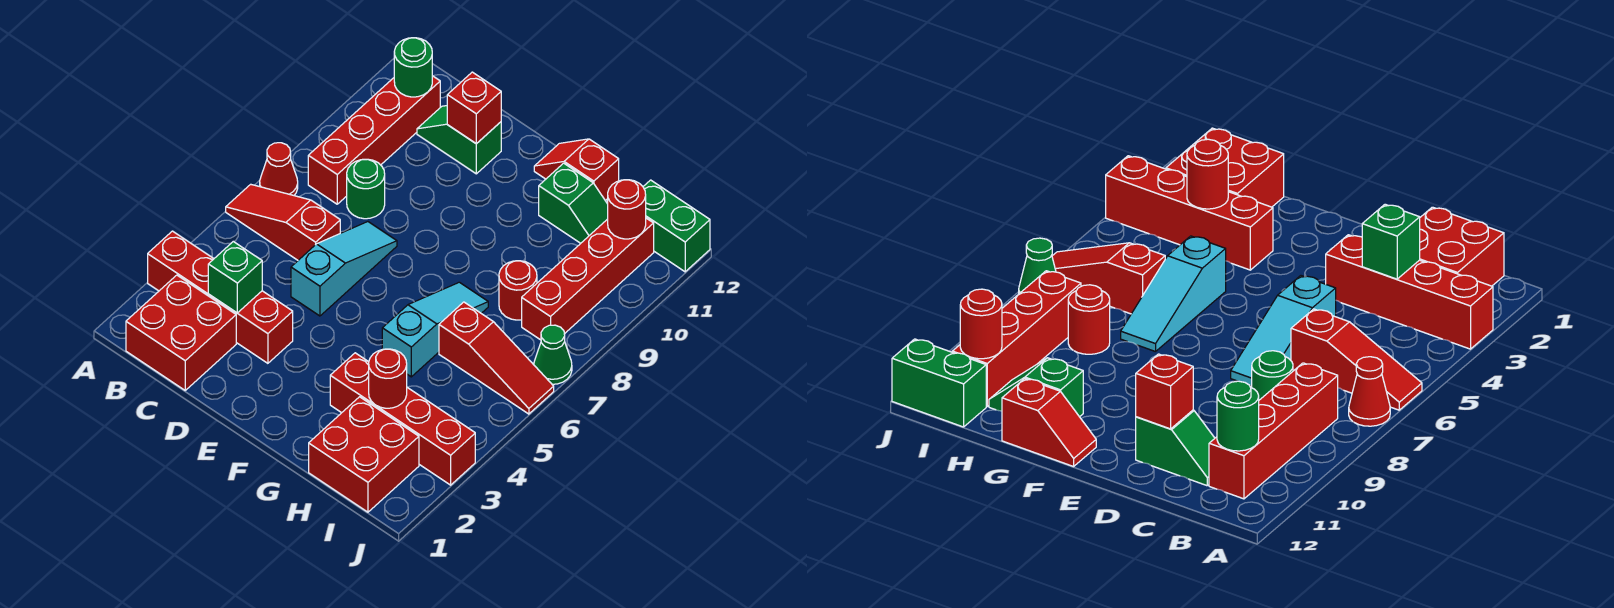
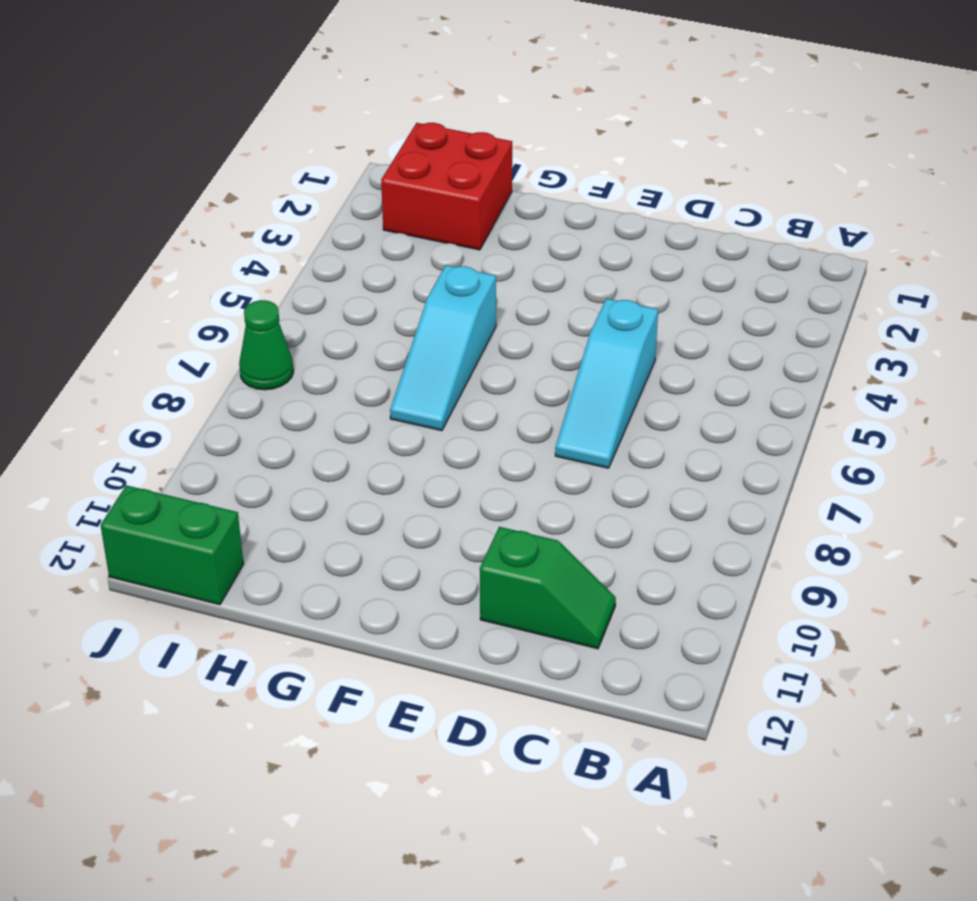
none -> red brick A3:D3 level 1
none -> red slope A6:C6 level 1 top C
none -> red cone A7 level 1

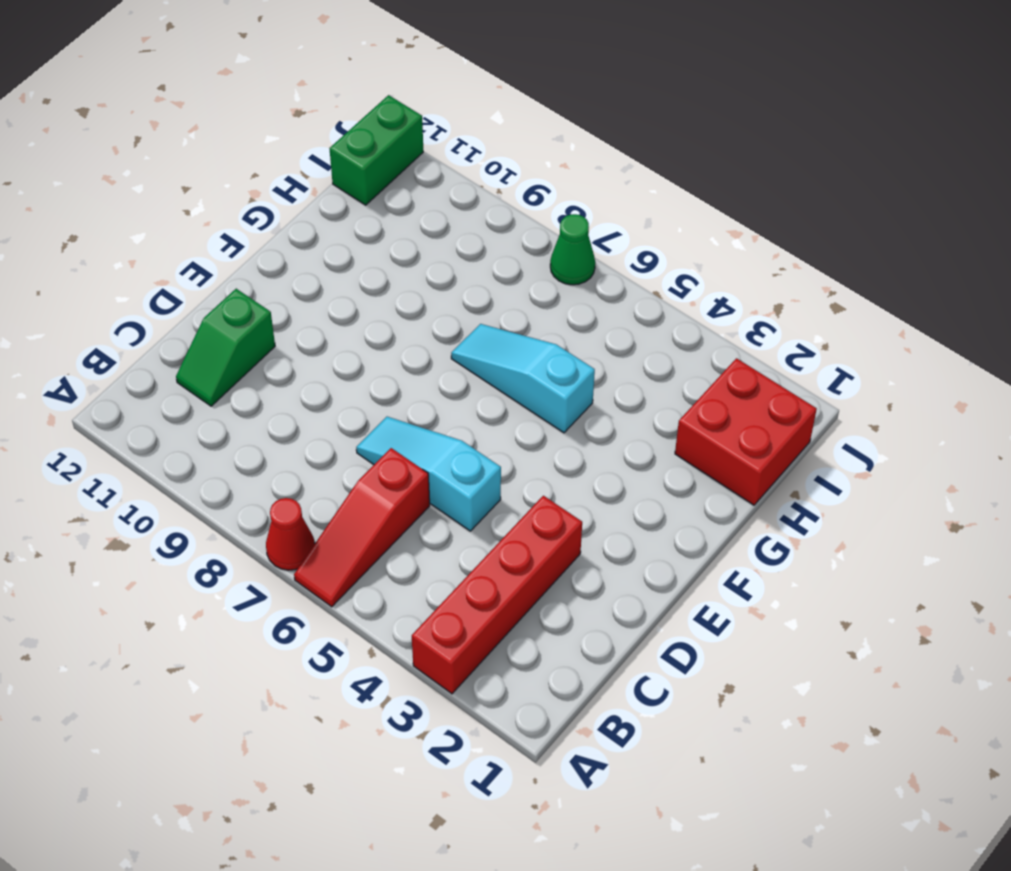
none -> red brick B1:C2 level 1
none -> red brick B8:B11 level 1
none -> green round brick C8 level 1

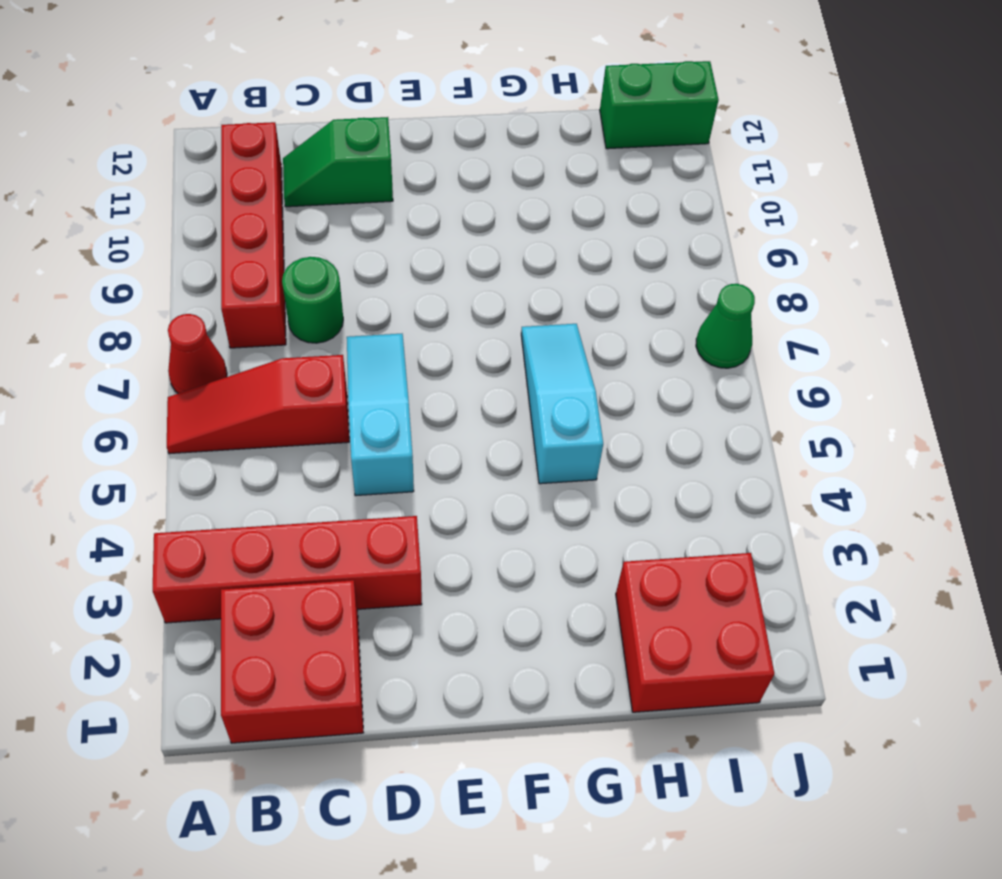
none -> red slope F12:G12 level 1 top G
none -> red brick G3:J3 level 1
none -> green slope G11:H11 level 1 top G

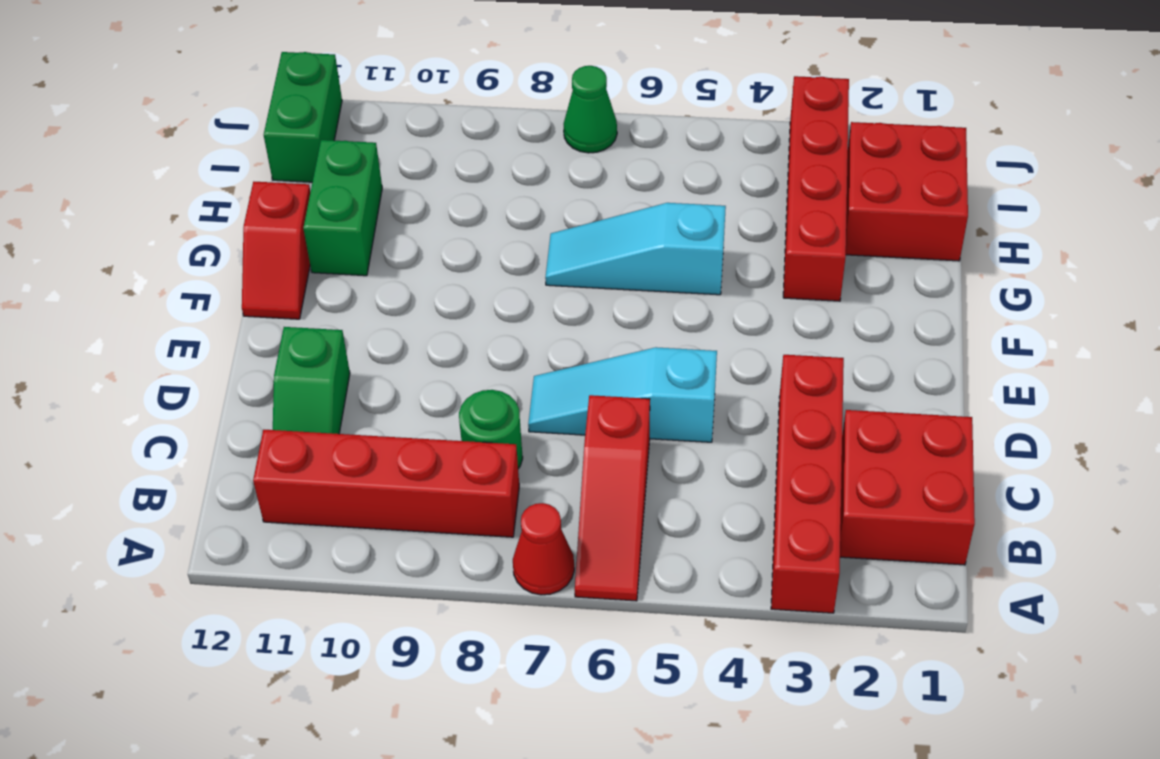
green brick G11:H11 level 1 -> green slope G11:H11 level 1 top G
none -> red slope H6:J6 level 1 top H
none -> red round brick H8 level 1
none -> red brick I8:I11 level 1

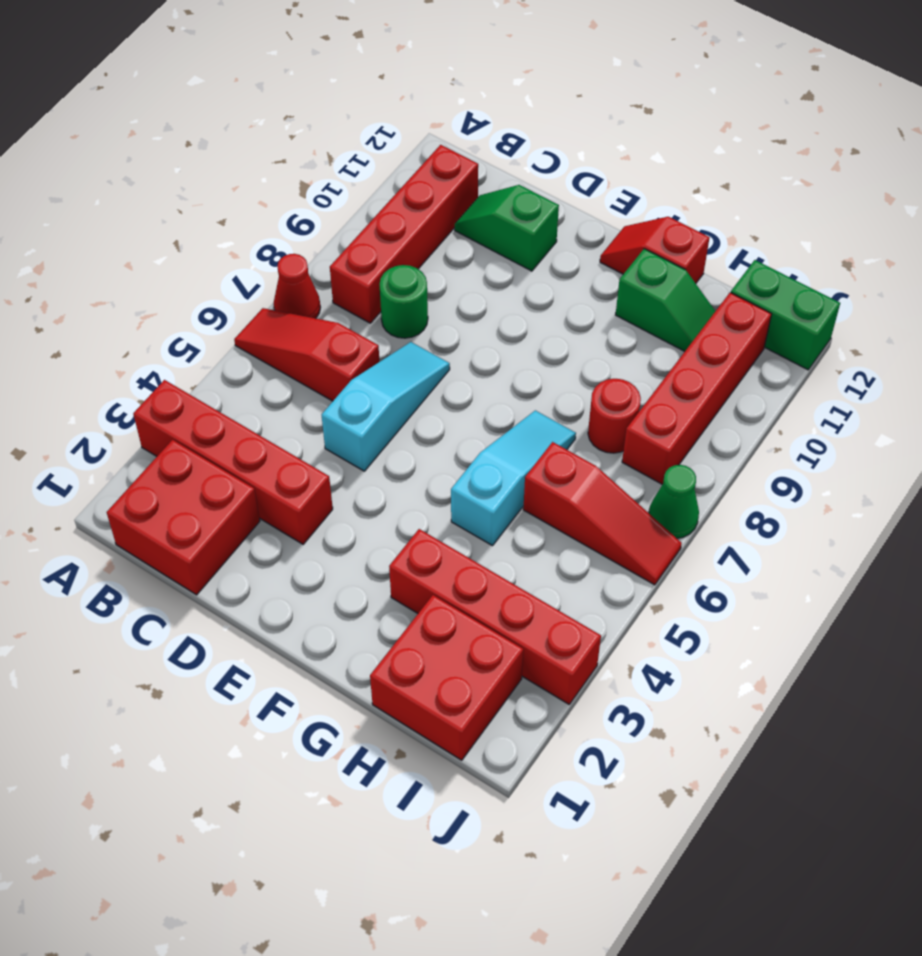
none -> green round brick B11 level 2
none -> green brick C3 level 2
none -> red brick D11 level 2

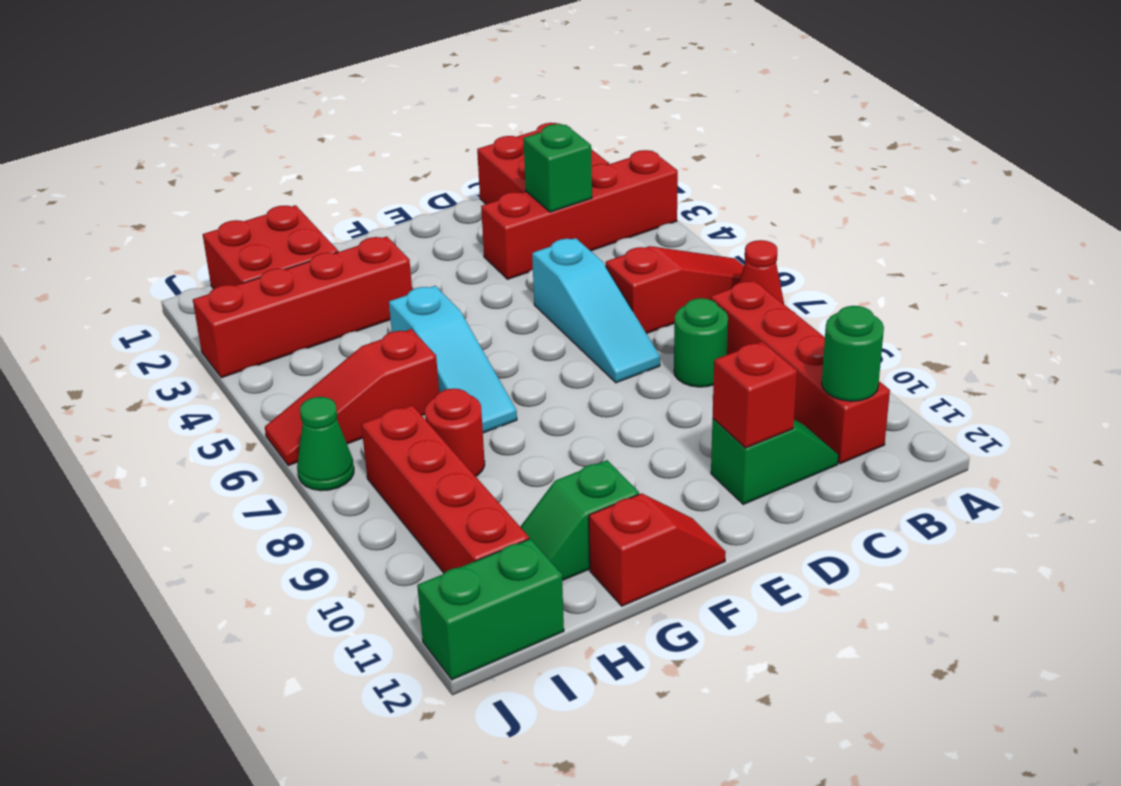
none -> red round brick H3 level 2
none -> red round brick I11 level 2

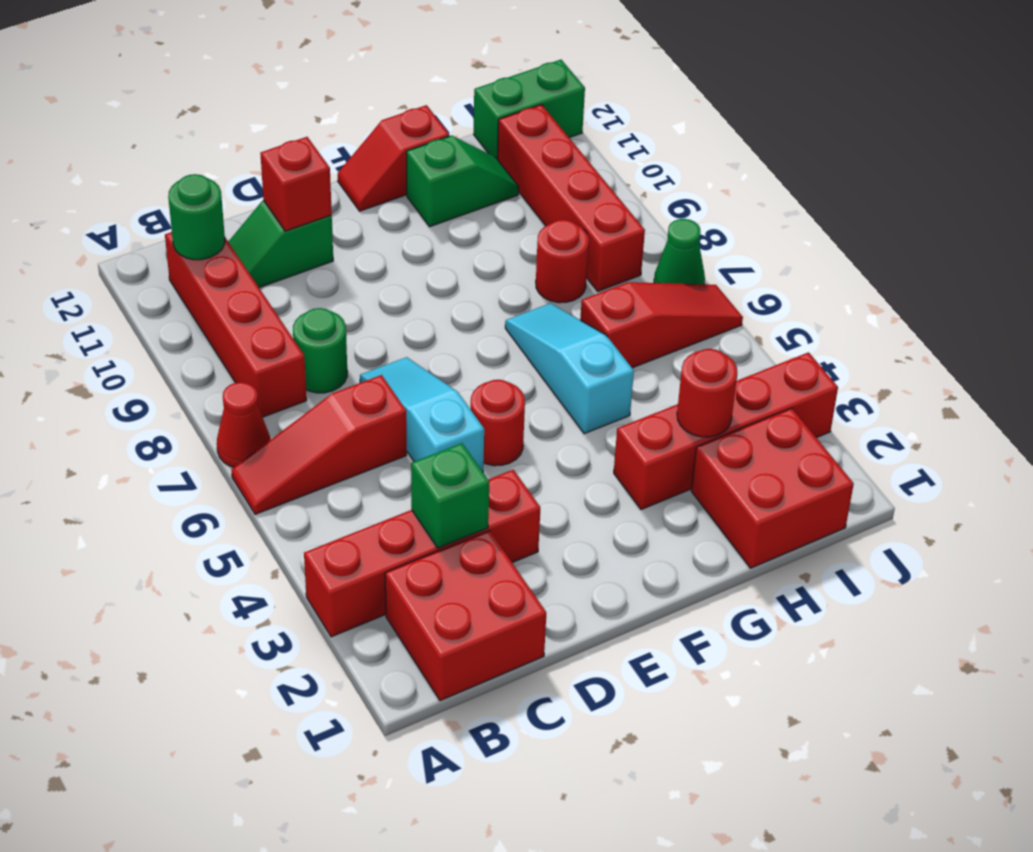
red round brick E5 level 1 -> red round brick I11 level 2

